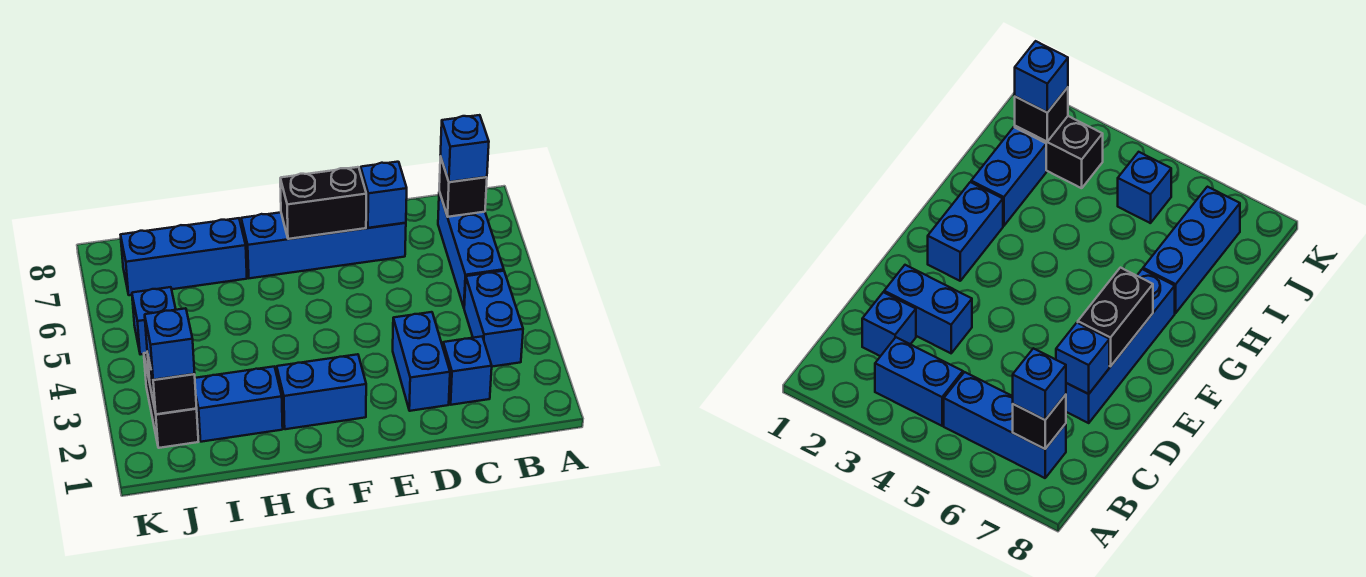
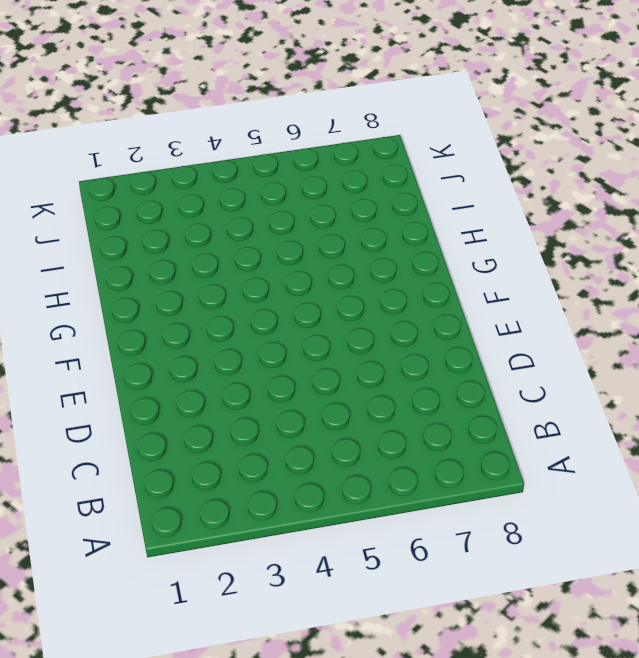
none -> blue brick B3:B4 level 1
none -> blue brick B5:B7 level 1
none -> blue brick C2 level 1

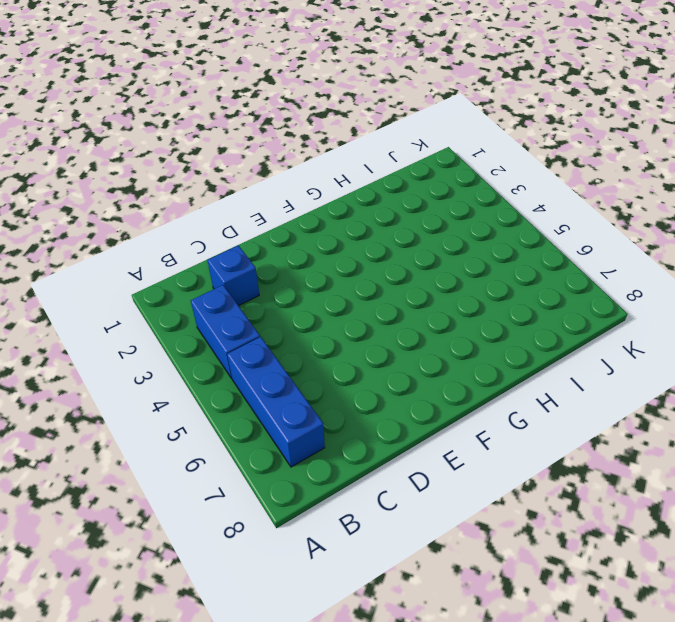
none -> blue brick D2:D3 level 1
none -> blue brick D7:G7 level 1
none -> blue brick F2:G2 level 1

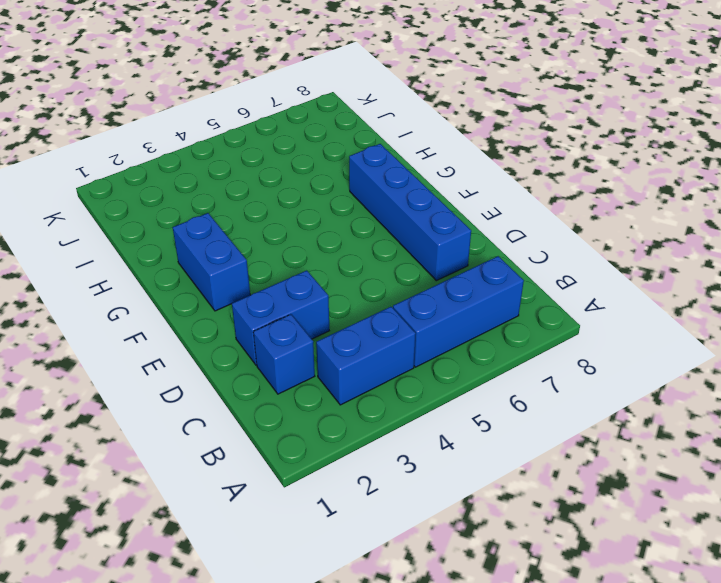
none -> blue brick H2:I2 level 1
none -> blue brick H7:J7 level 1
none -> black brick J2:J3 level 1

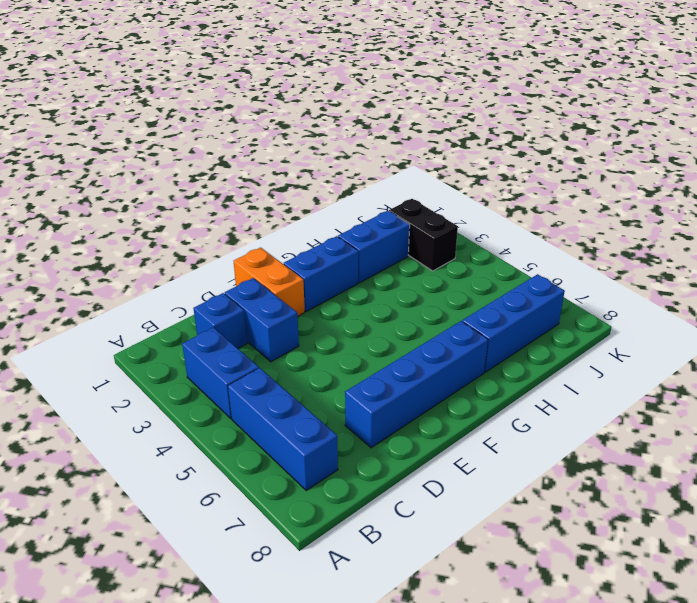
orange brick E1:E2 level 1 -> none
none -> blue brick J5 level 1
none -> black brick B7 level 2
none -> blue brick D7 level 2

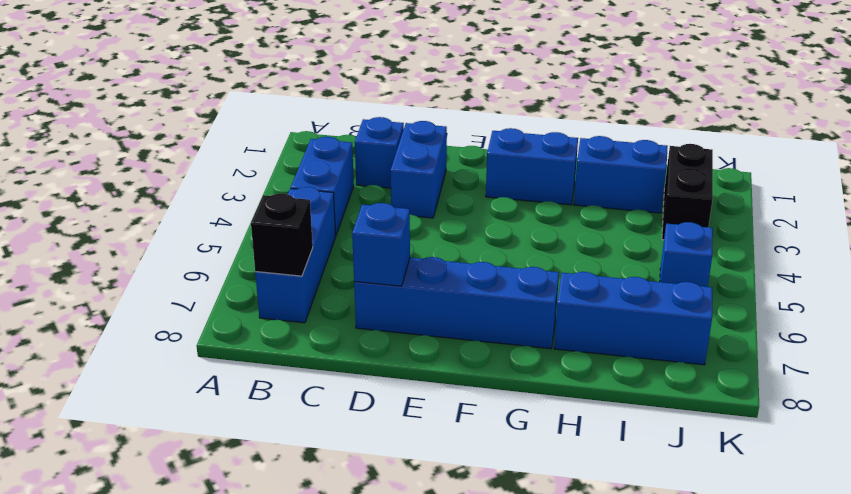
none -> black brick E7:F7 level 2
none -> black brick J2 level 2
none -> blue brick B7 level 3

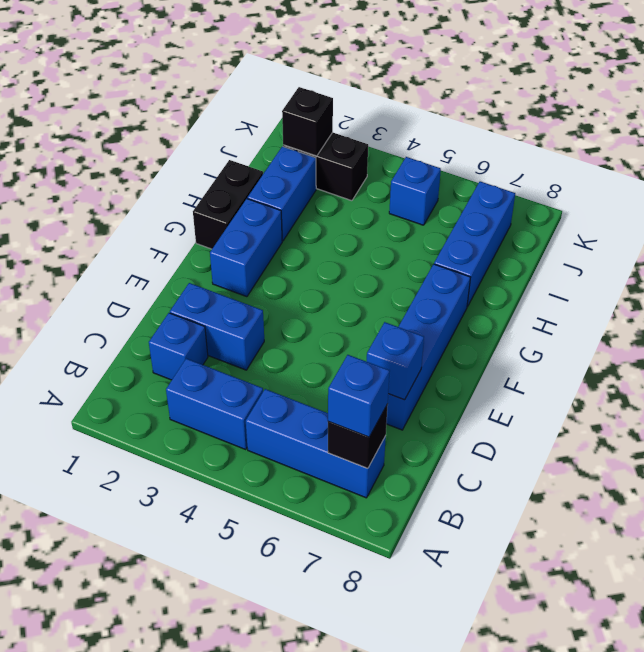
black brick G1:H1 level 1 -> black brick E7:F7 level 2
none -> blue brick J2 level 3

